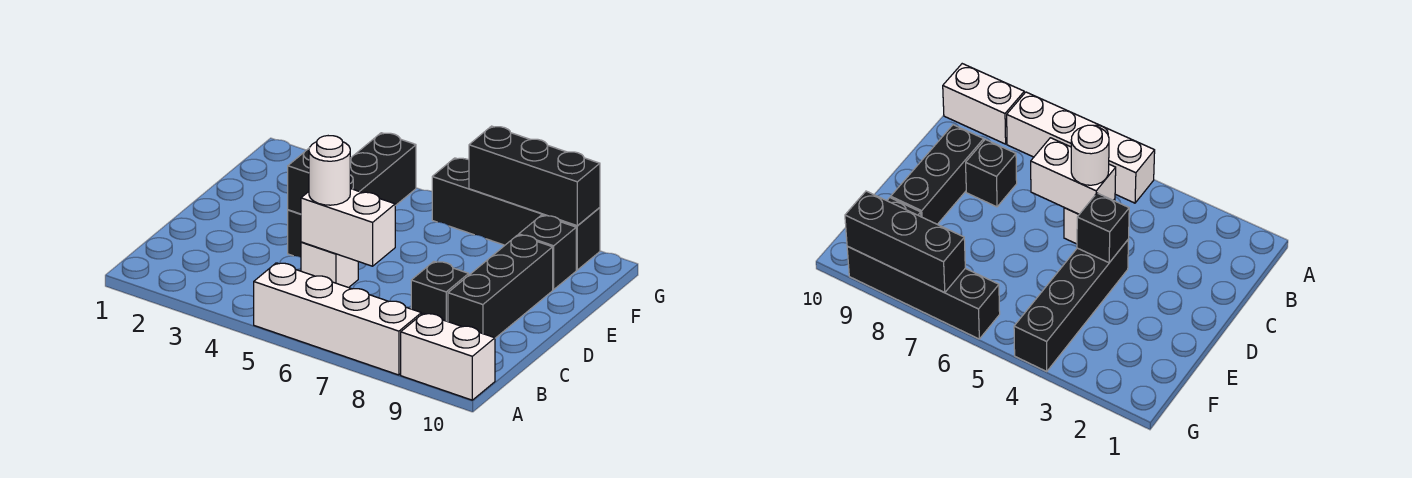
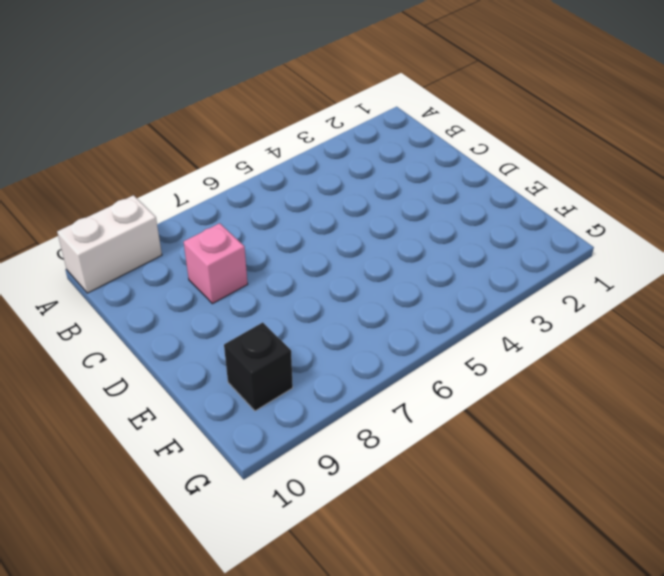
pink brick C8 level 1 -> black brick C8 level 1
none -> white brick A5:A8 level 1
none -> white brick C5 level 1
none -> black brick C9:E9 level 1

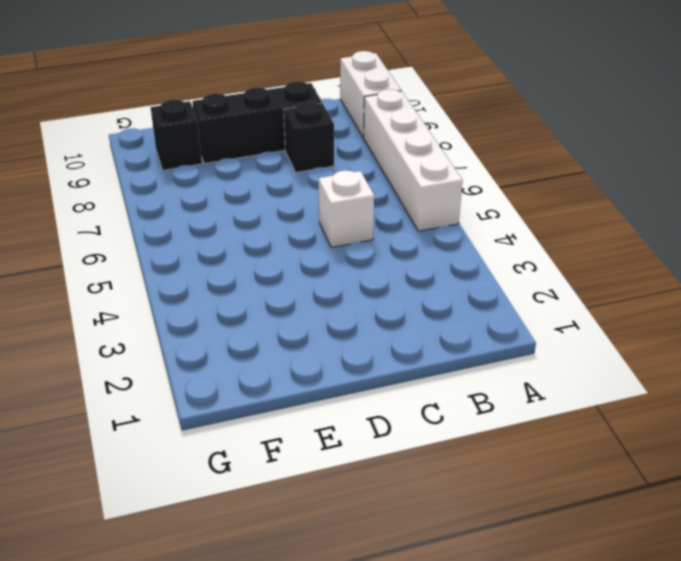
none -> black brick D4:G4 level 1
none -> black brick G6:G9 level 1
none -> white brick C5:C6 level 2

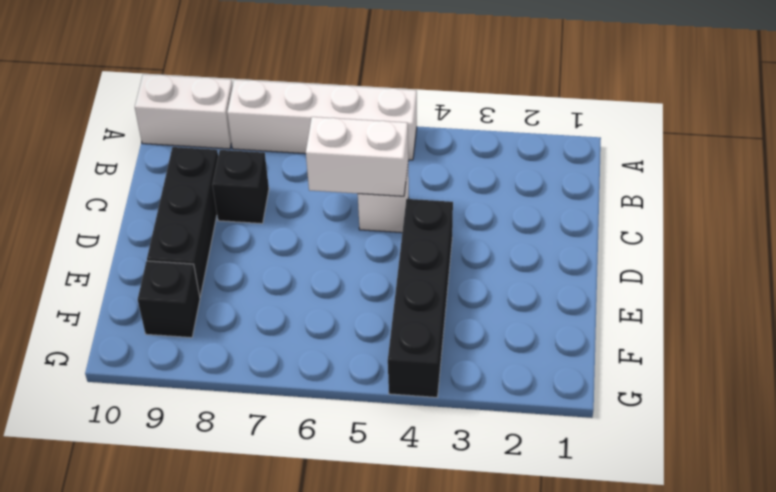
none -> black brick G6:G9 level 1
none -> black brick D4 level 2
none -> black brick G7:G9 level 2

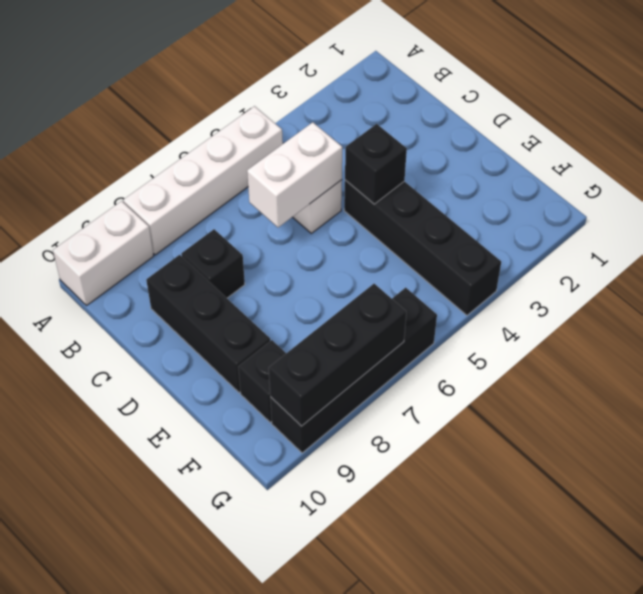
none -> white round brick C5 level 3

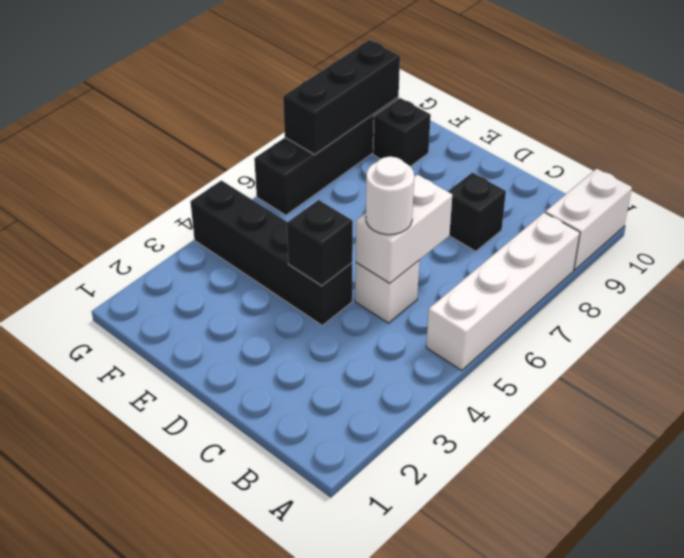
none -> black brick C9:E9 level 1

